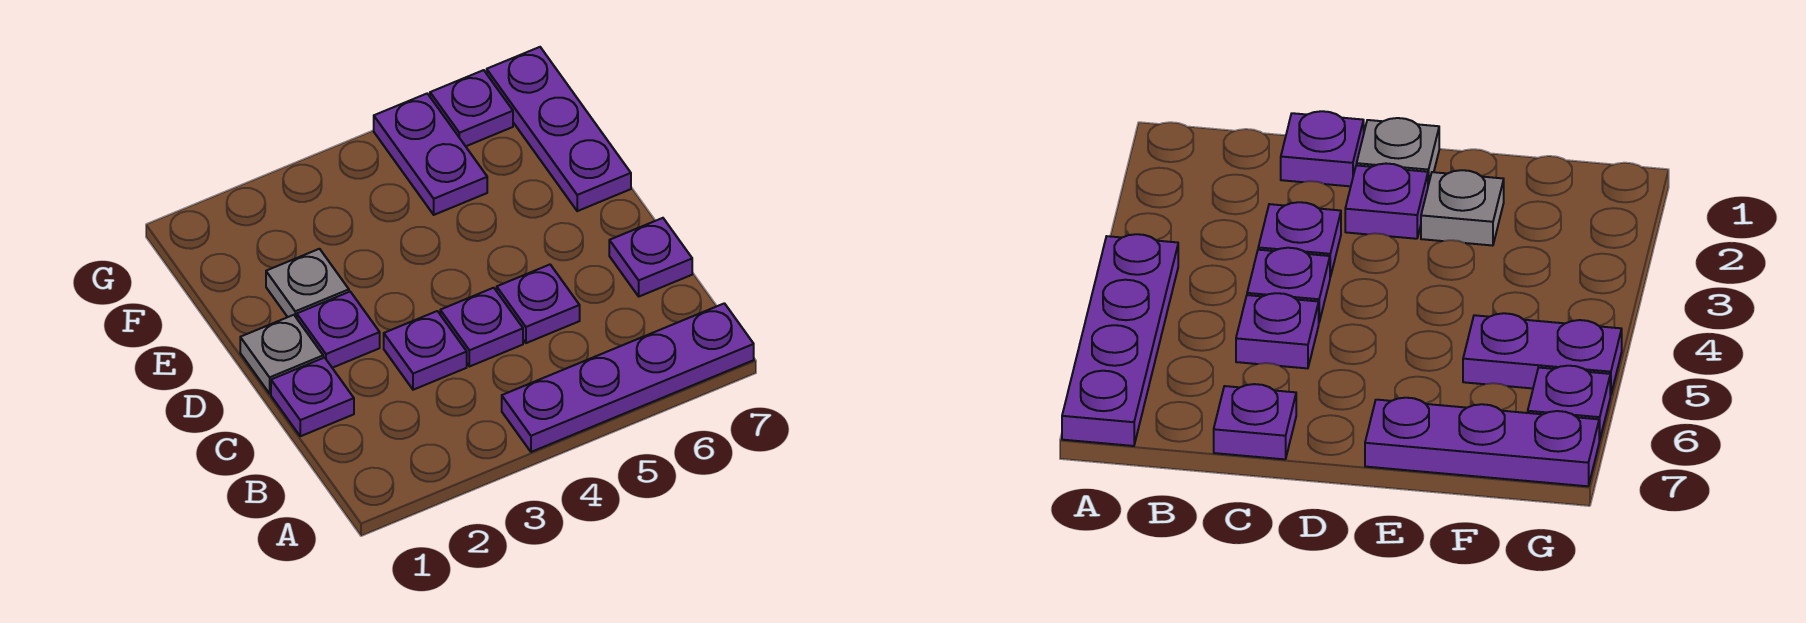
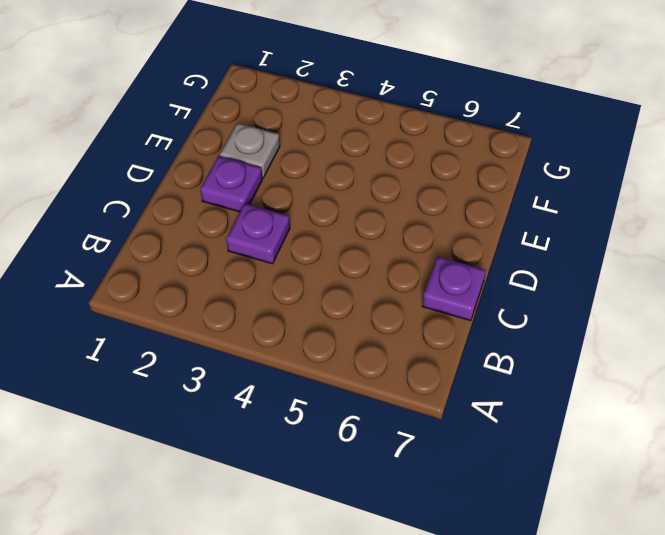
none -> purple plate A4:A7 level 1
none -> purple plate C1 level 1
none -> purple plate C4 level 1

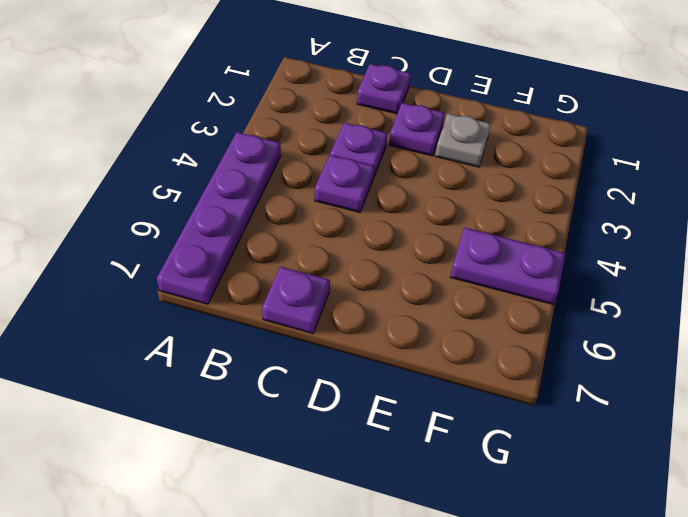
none -> purple plate C5 level 1
none -> grey plate D1 level 1
none -> purple plate E7:G7 level 1

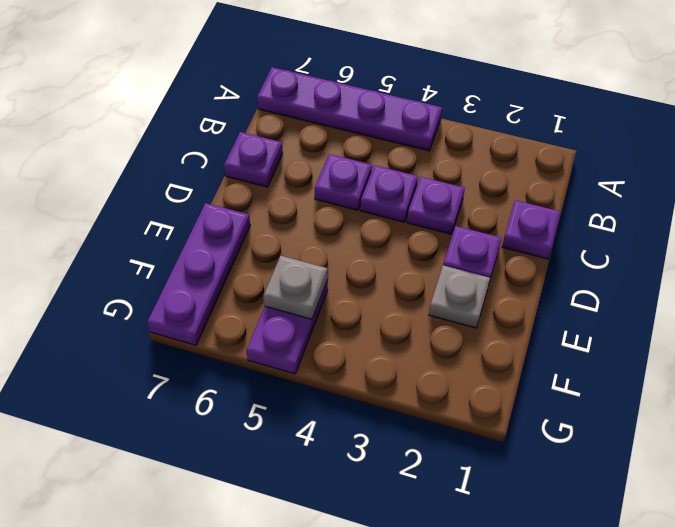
grey plate F5 level 2 -> grey plate D1 level 1
none -> purple plate G6 level 1

